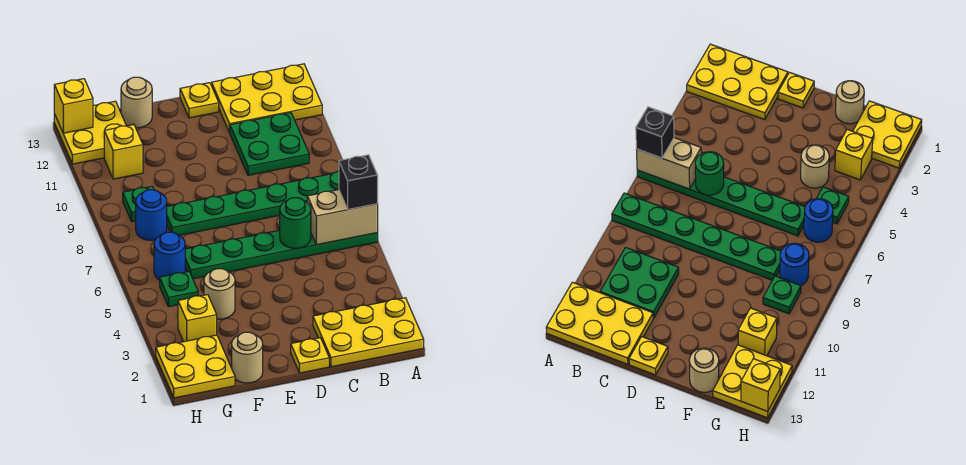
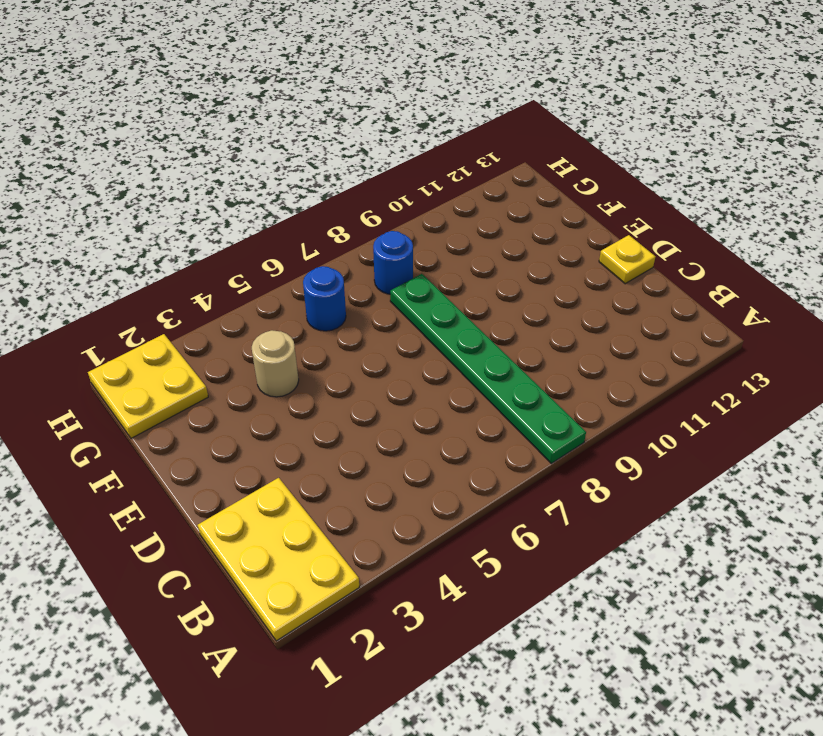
none -> green plate A6:F6 level 1
none -> yellow plate A12:C13 level 1
none -> green plate B10:C11 level 1

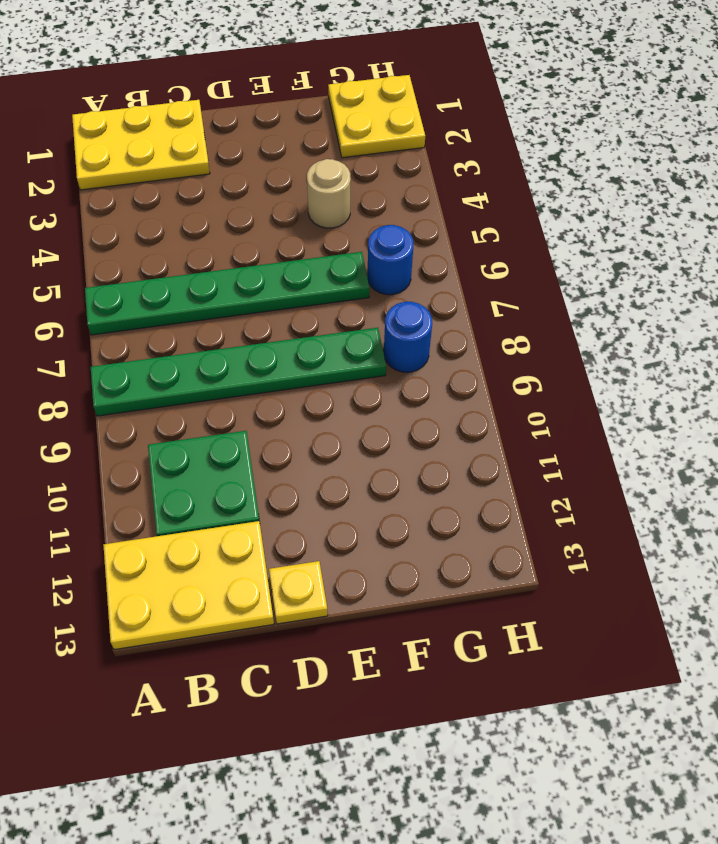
none -> yellow plate D1 level 1
none -> tan round brick F1 level 1
none -> tan round brick F13 level 1

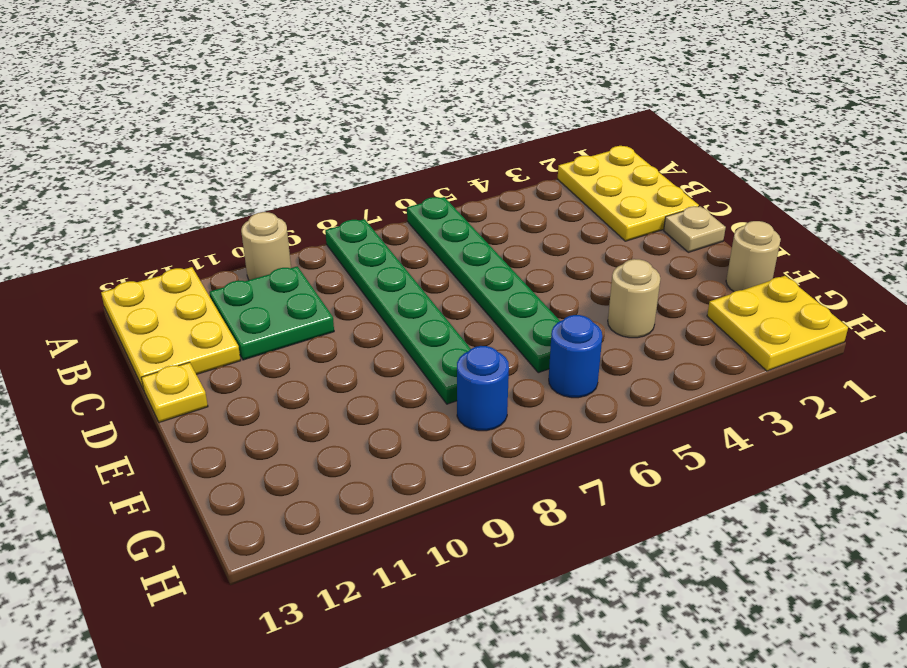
tan round brick A10 level 1 -> tan round brick F13 level 1
tan plate D1 level 1 -> yellow plate D1 level 1
none -> yellow brick G3 level 1
none -> green plate G5 level 1
none -> green plate G9 level 1

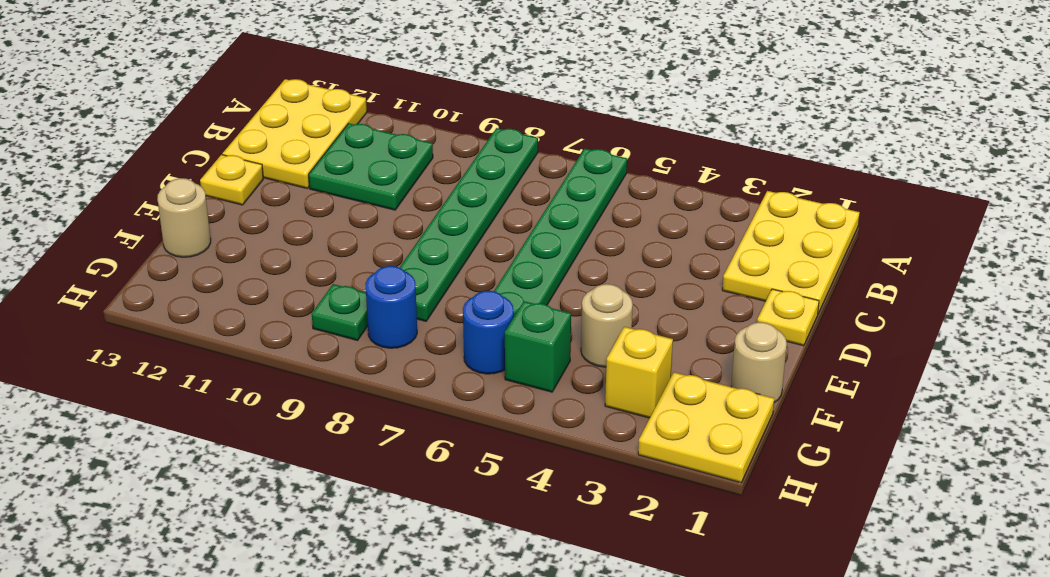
green brick G5 level 1 -> green plate G5 level 1
none -> yellow brick G11 level 1
none -> yellow plate G12:H13 level 1
none -> tan brick A6:B6 level 2

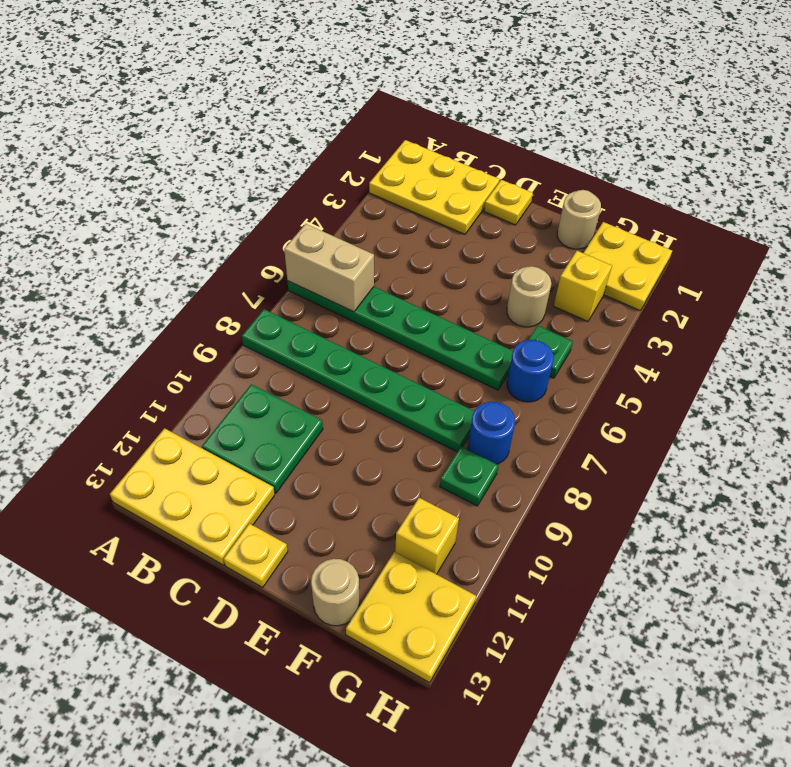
none -> green round brick C6 level 2
none -> yellow brick H13 level 2
none -> black brick A6 level 3

